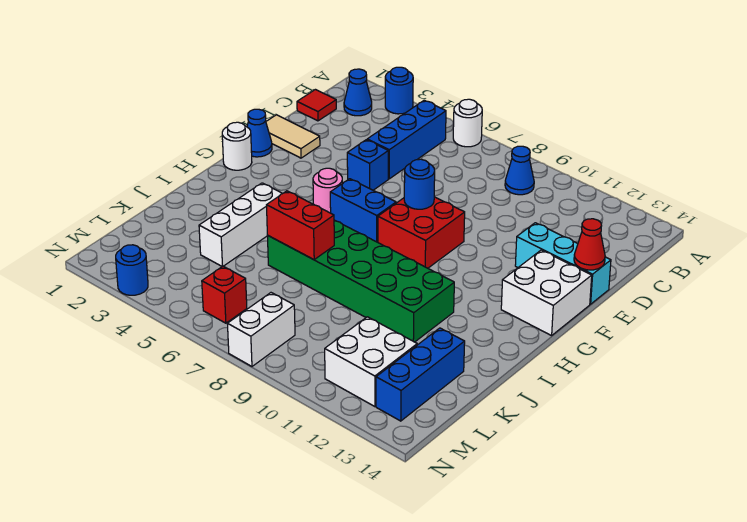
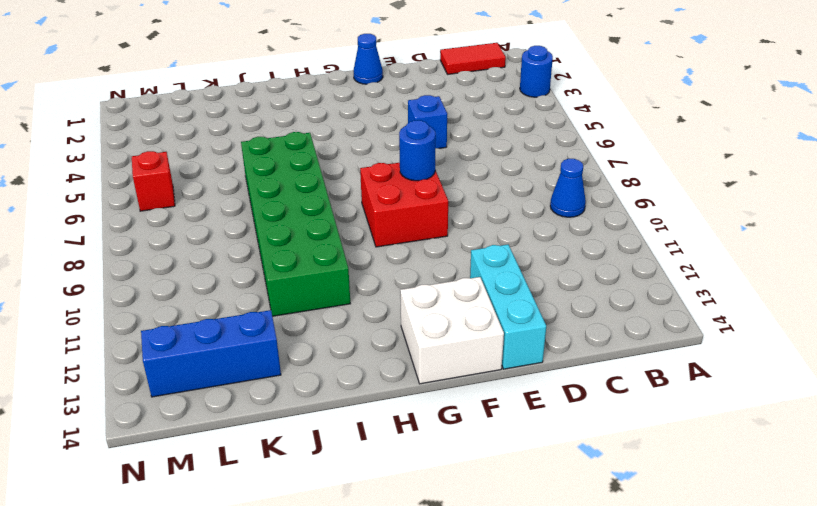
red tile B1:C1 level 1 -> red tile C1 level 1
none -> white round brick A6 level 1
none -> blue cone B2 level 1
none -> blue brick B5:D5 level 1

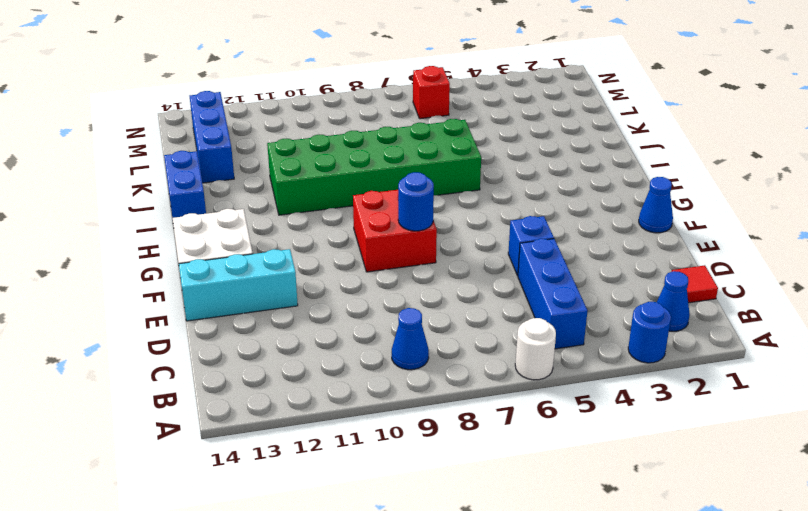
blue brick I14:J14 level 1 -> blue brick G6:G7 level 1
none -> tan tile E1:E2 level 1
none -> white round brick G1 level 1
none -> pink round brick G5 level 1

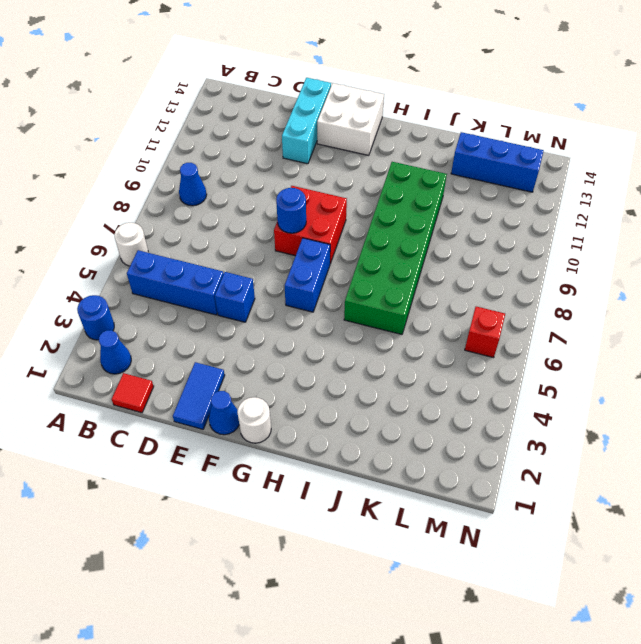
blue tile E1:E2 level 1 -> tan tile E1:E2 level 1
none -> pink round brick G5 level 1
none -> white brick I4:K4 level 1
none -> white brick L11:M12 level 1

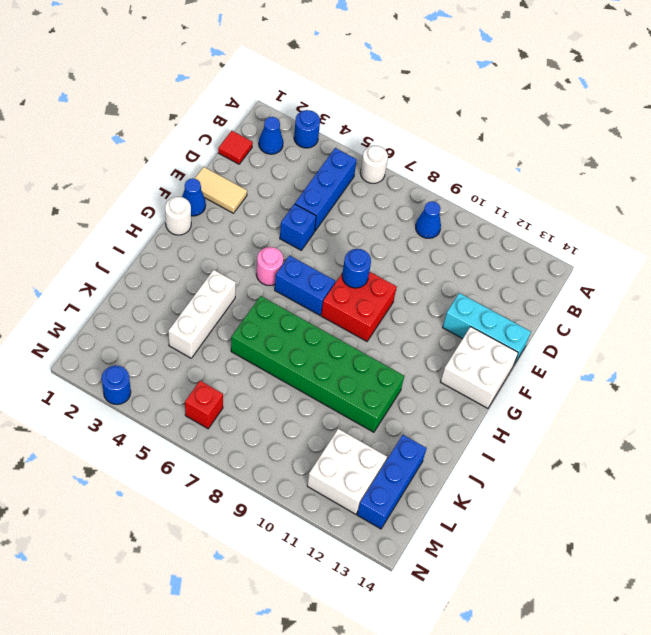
none -> white brick M8:N8 level 1
none -> red cone E14 level 2
none -> red brick J6:J7 level 2

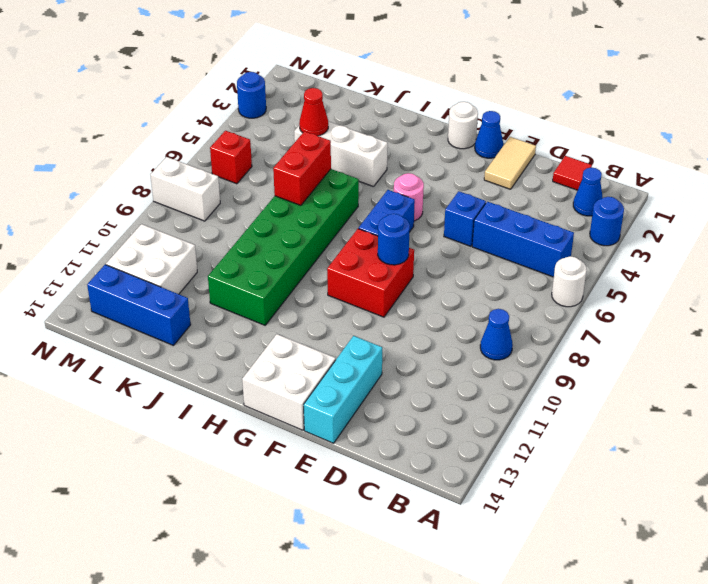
red cone K4 level 2 -> red cone E14 level 2

